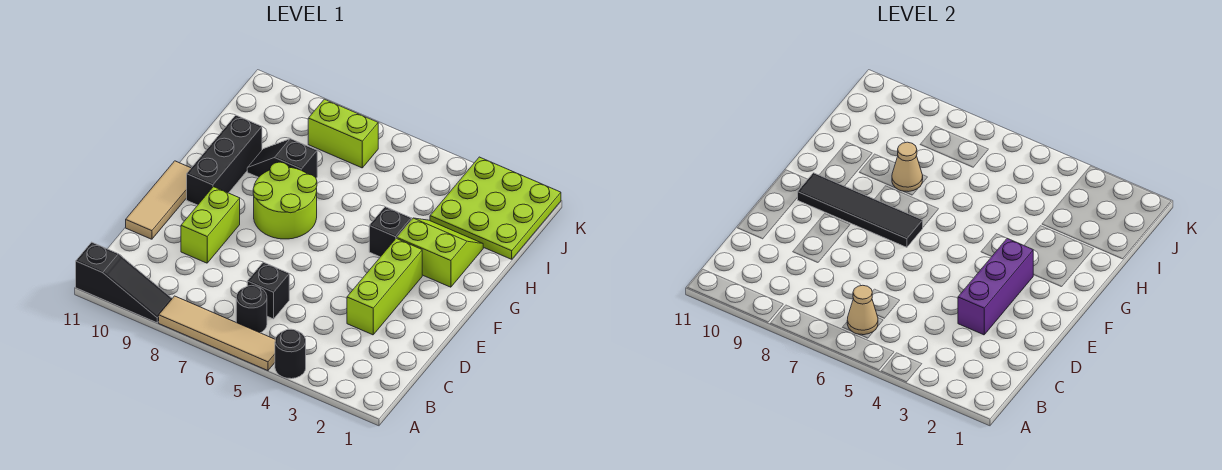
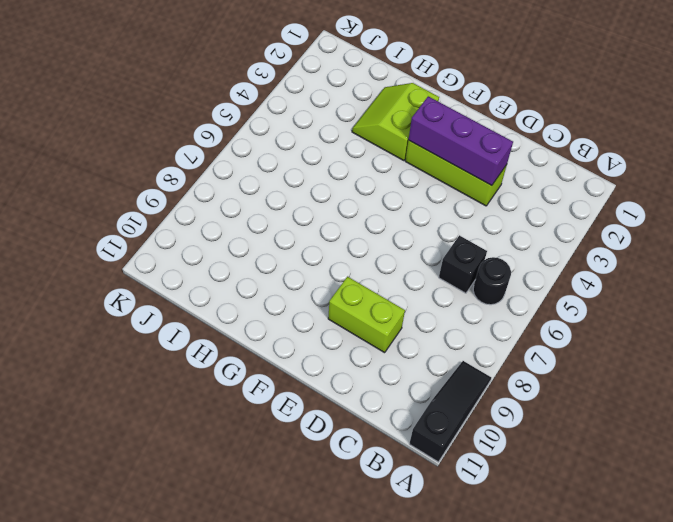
none -> black round brick A4 level 1
none -> tan tile A5:A8 level 1
none -> tan tile D11:F11 level 1

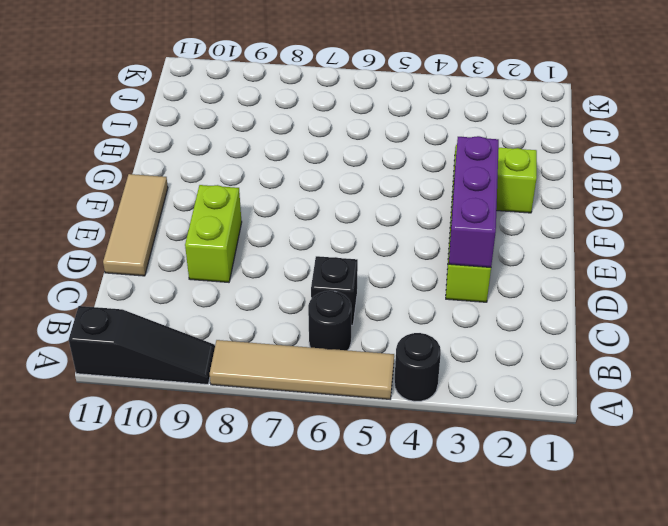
none -> lime round brick F7:G8 level 1
none -> black brick F10:H10 level 1
none -> black brick G4 level 1

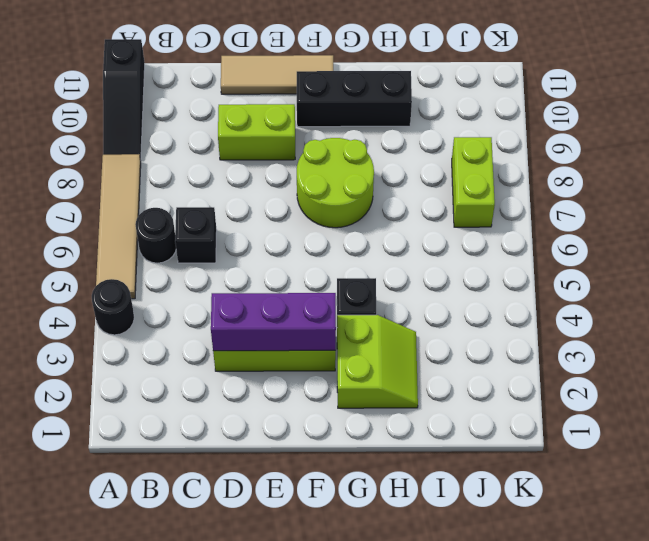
none -> black slope H8:H9 level 1 top 8
none -> lime plate I1:K3 level 1
none -> tan cone B6 level 2

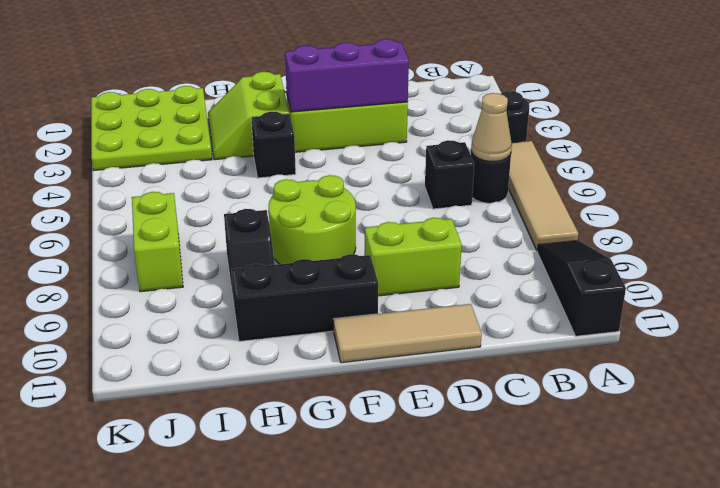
none -> black tile F7:F10 level 2
none -> tan cone H8 level 2

